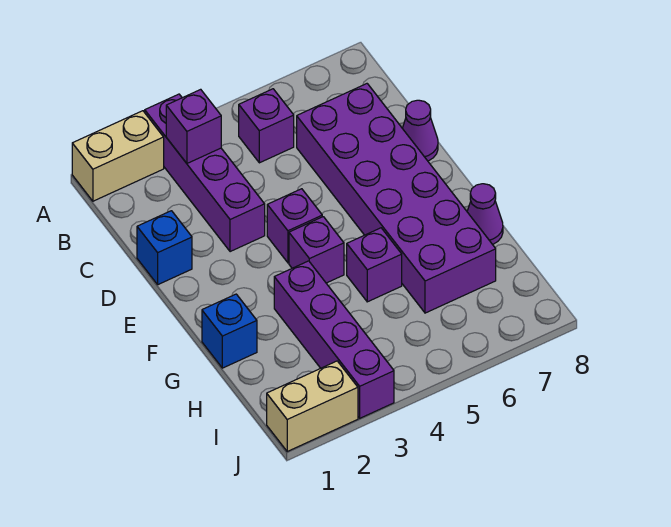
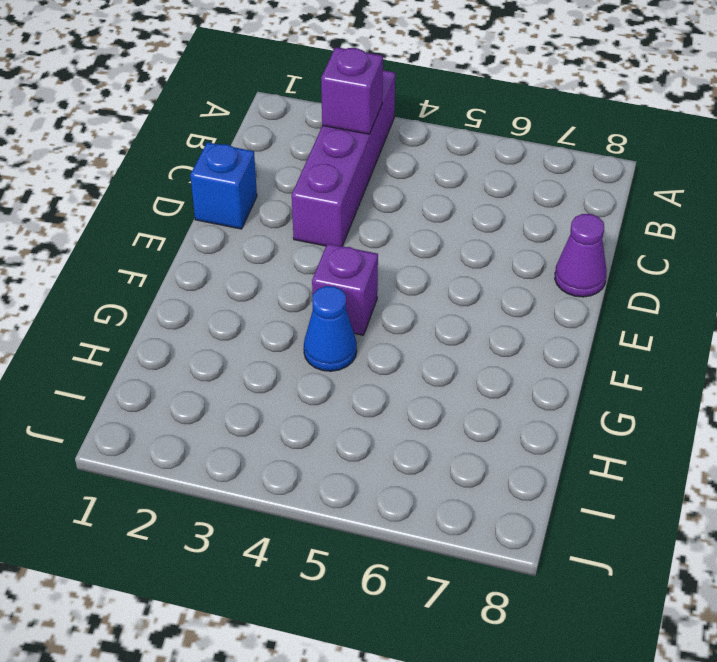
blue cone G4 level 1 -> none
none -> tan brick A1:A2 level 1
none -> purple brick B5 level 1
none -> purple brick C6:H7 level 1

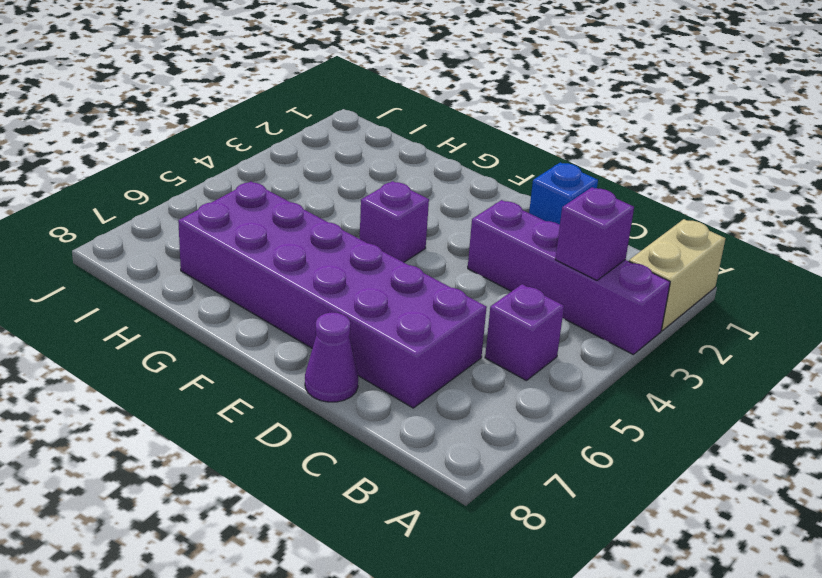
none -> purple brick E4 level 1
none -> blue brick G1 level 1
none -> purple brick G3:J3 level 1

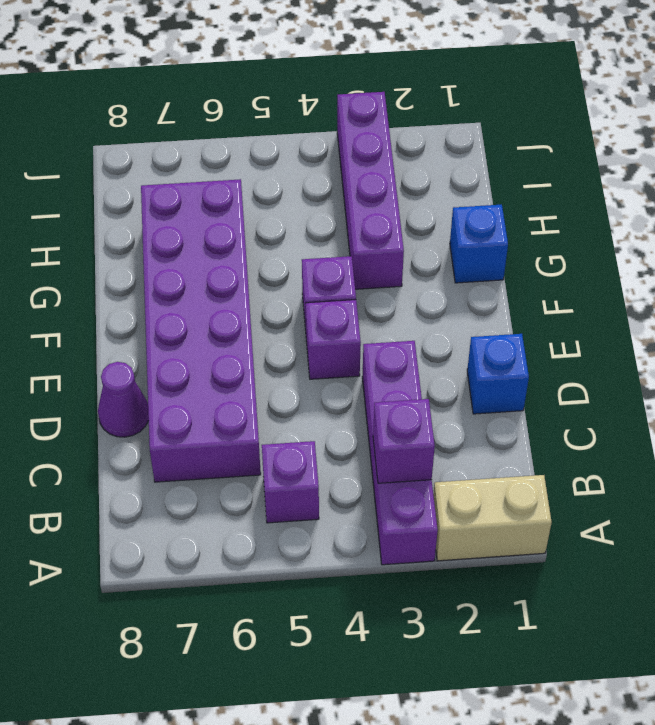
none -> purple brick G5 level 1
none -> purple cone G8 level 1
none -> tan brick J1:J2 level 1

